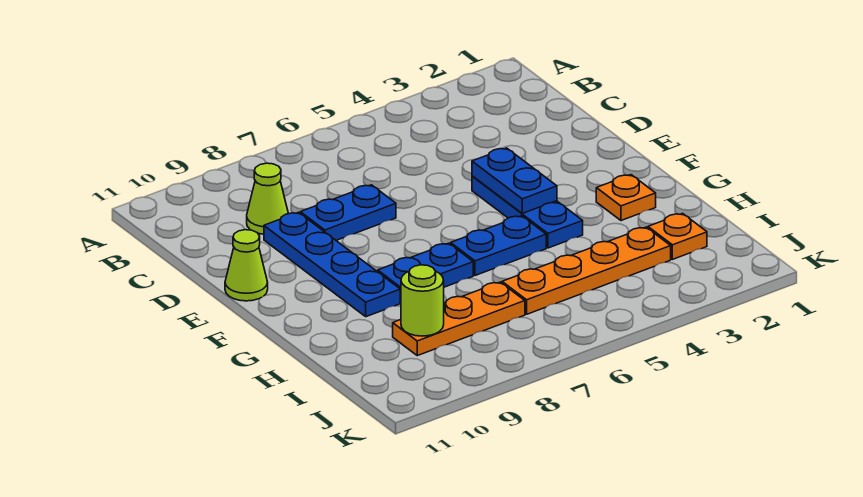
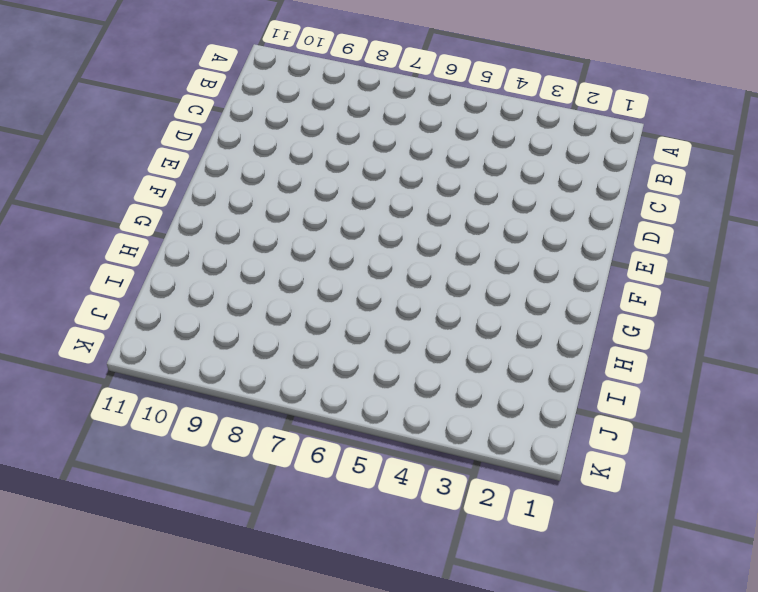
none -> lime cone C9 level 1
none -> blue plate D7:D8 level 1
none -> blue plate D9:G9 level 1

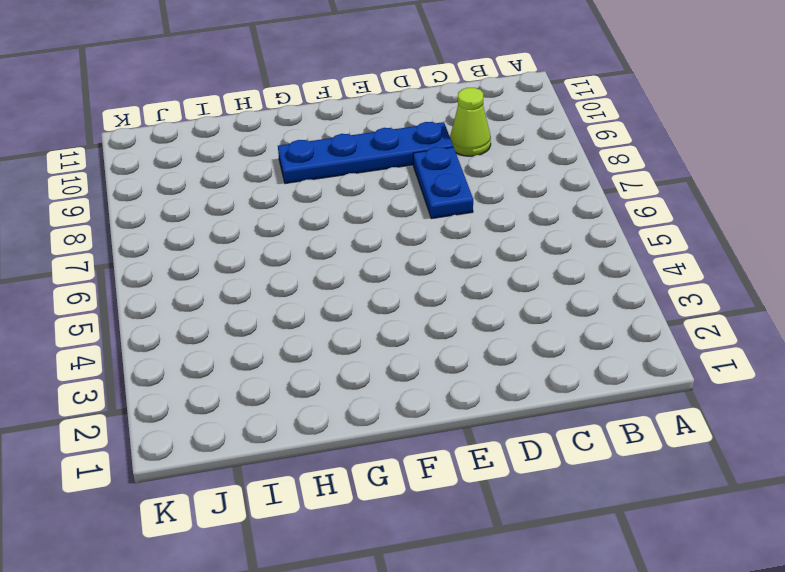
none -> blue plate E4:G4 level 1
none -> lime cone E11 level 1
none -> orange plate G2 level 1

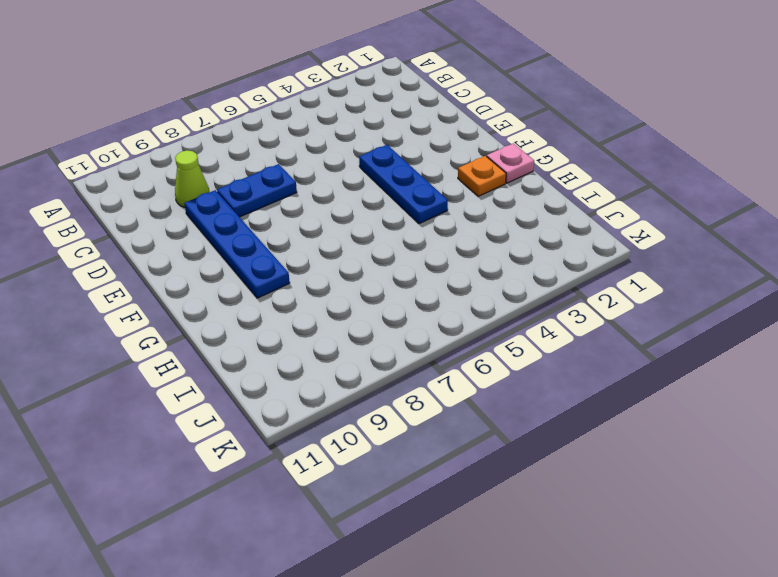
pink plate G1 level 1 -> none
none -> lime cone E11 level 1
none -> blue plate G5:G6 level 1
none -> blue plate G7:G8 level 1

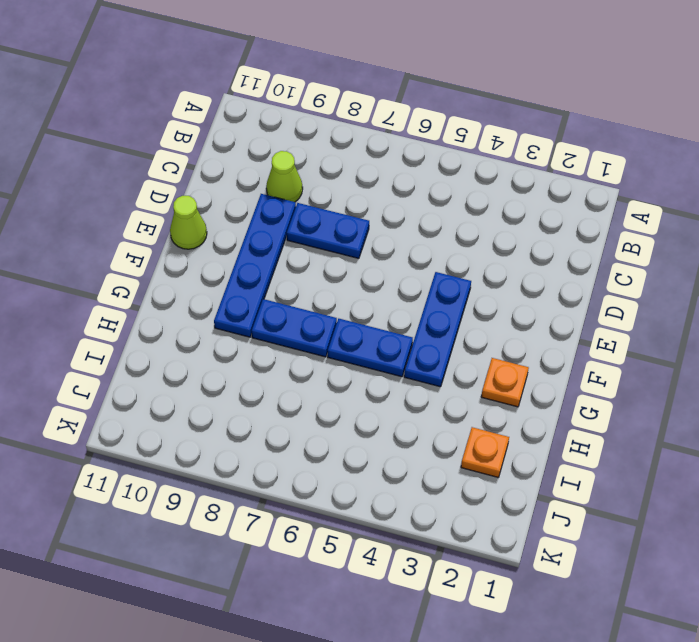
none -> orange plate I3:I6 level 1
none -> orange plate I7:I9 level 1
none -> blue plate E4:F4 level 2

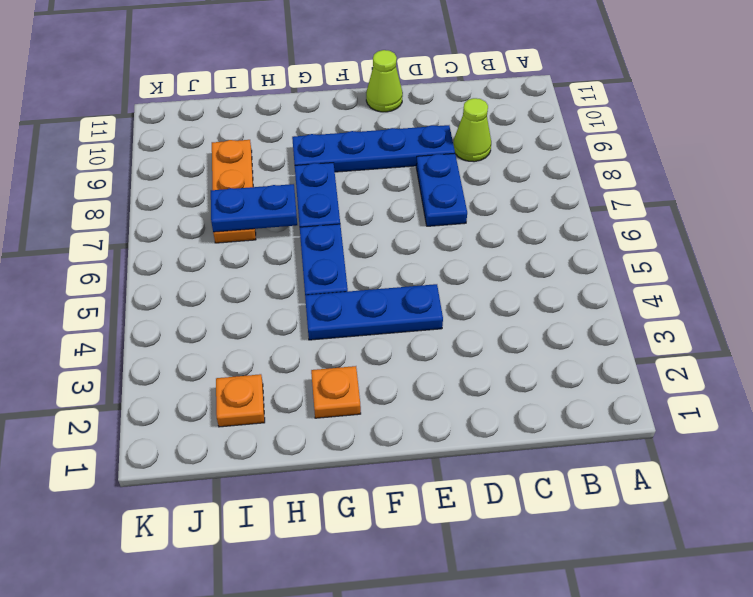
blue plate H7:I7 level 2 -> blue plate E4:F4 level 2
none -> orange plate I3:I6 level 1
none -> lime round brick I9 level 2

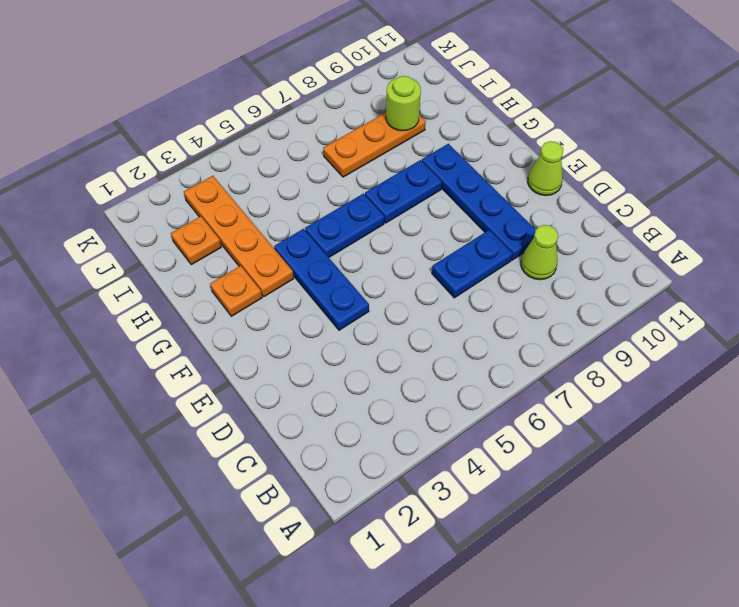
orange plate G3:J3 level 1 -> orange plate I3:I6 level 1
none -> blue plate E4:F4 level 2

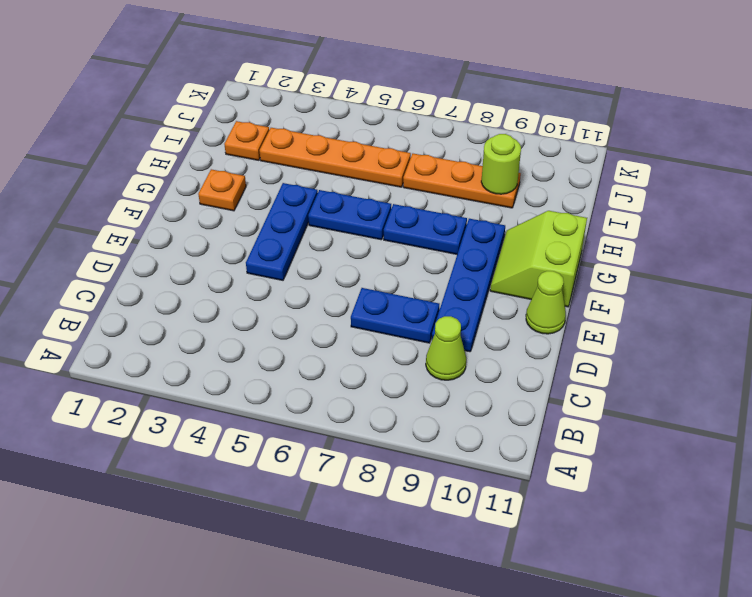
lime slope F10:G11 level 1 top 11 -> none
none -> blue plate E4:F4 level 2

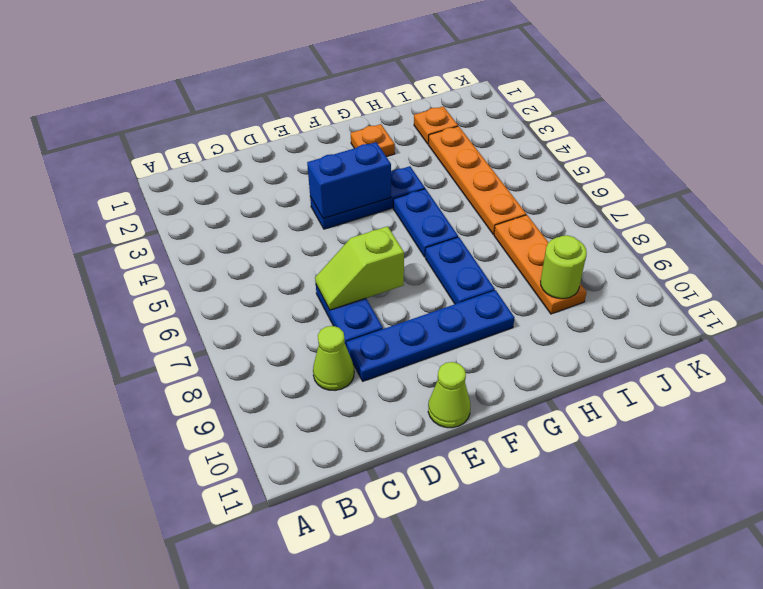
lime slope D7:E7 level 2 top E -> none
blue brick E4:F4 level 2 -> blue plate E4:F4 level 2

